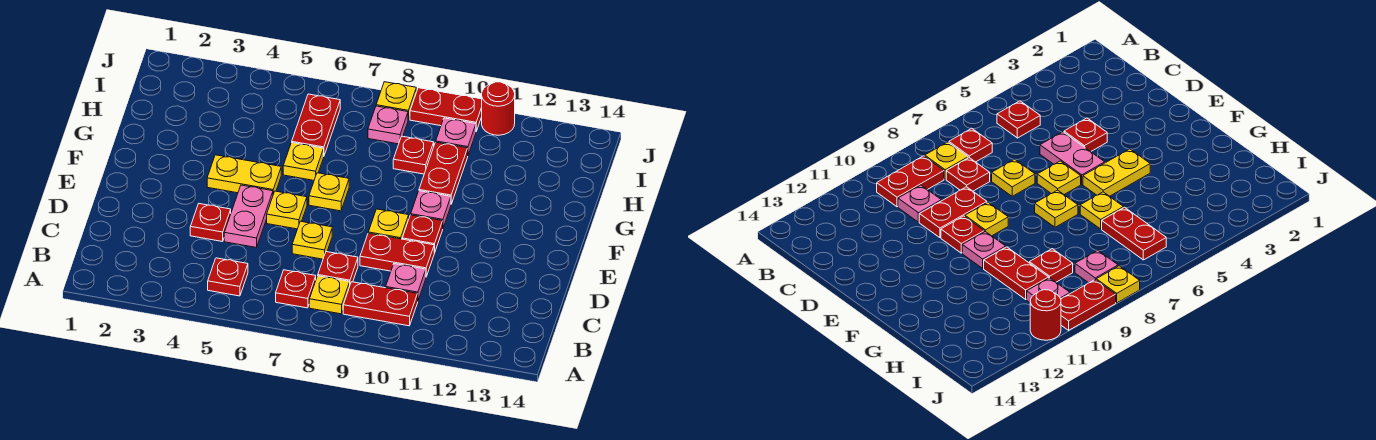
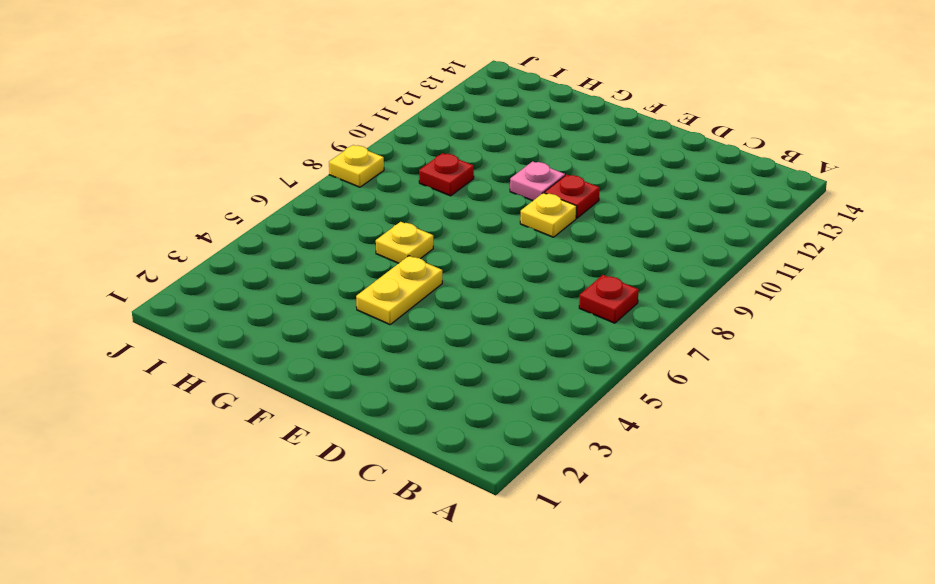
none -> red plate B5 level 1
none -> yellow plate B8 level 1
none -> red plate B9:B10 level 1

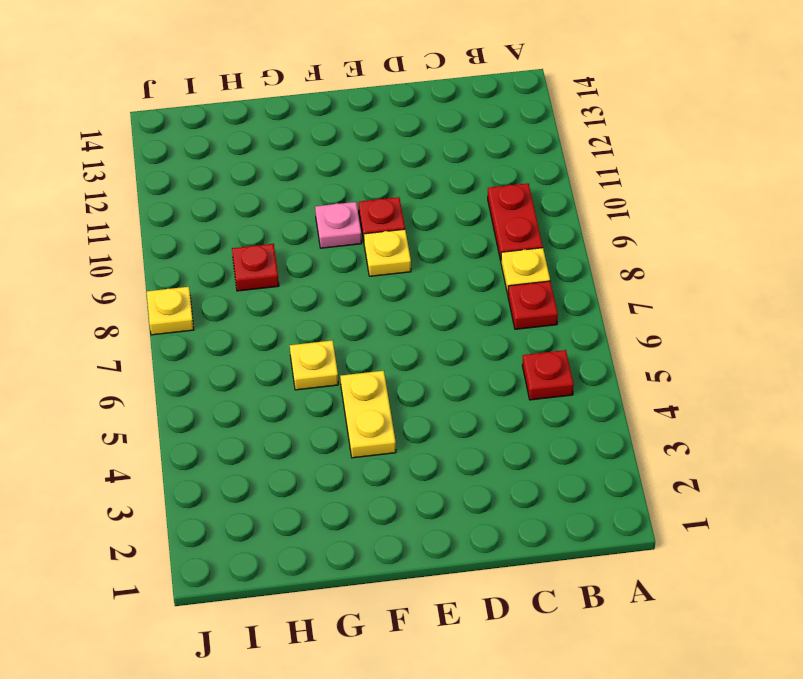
none -> red plate C8 level 1
none -> pink plate C10 level 1
none -> red plate D4 level 1

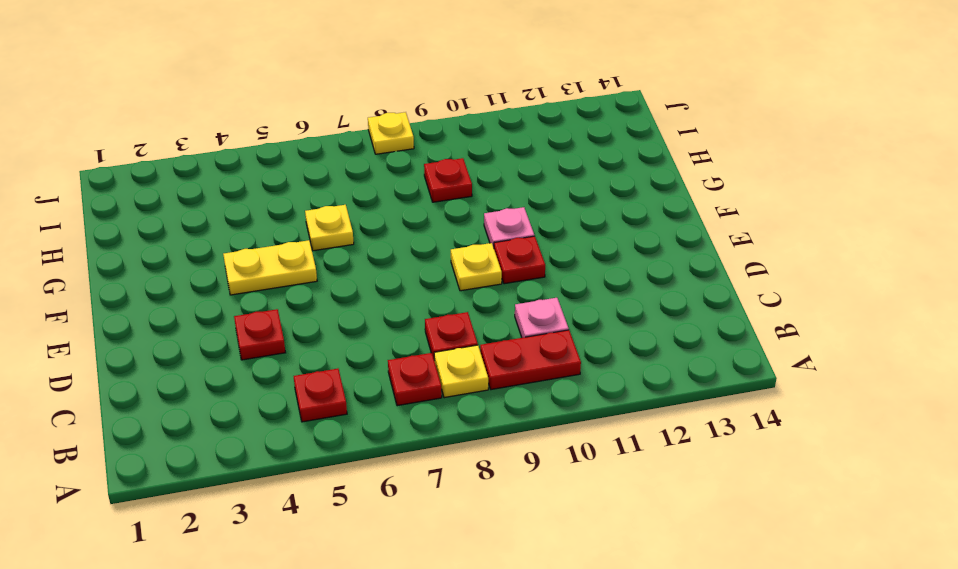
none -> pink plate D5:E5 level 1
none -> yellow plate D7 level 1
none -> red plate D9:D10 level 1

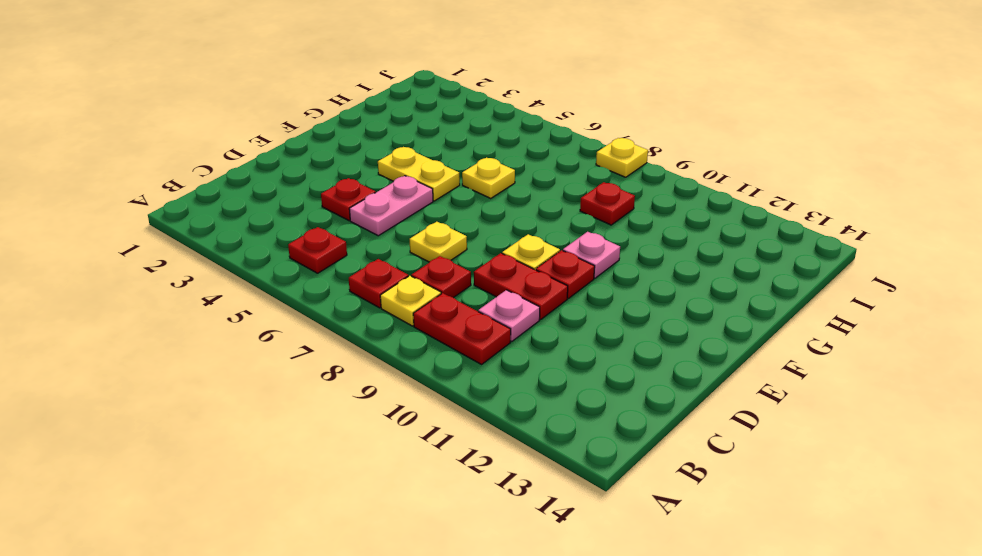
none -> yellow plate E6 level 1
none -> yellow plate F7 level 1
none -> red plate G10:H10 level 1

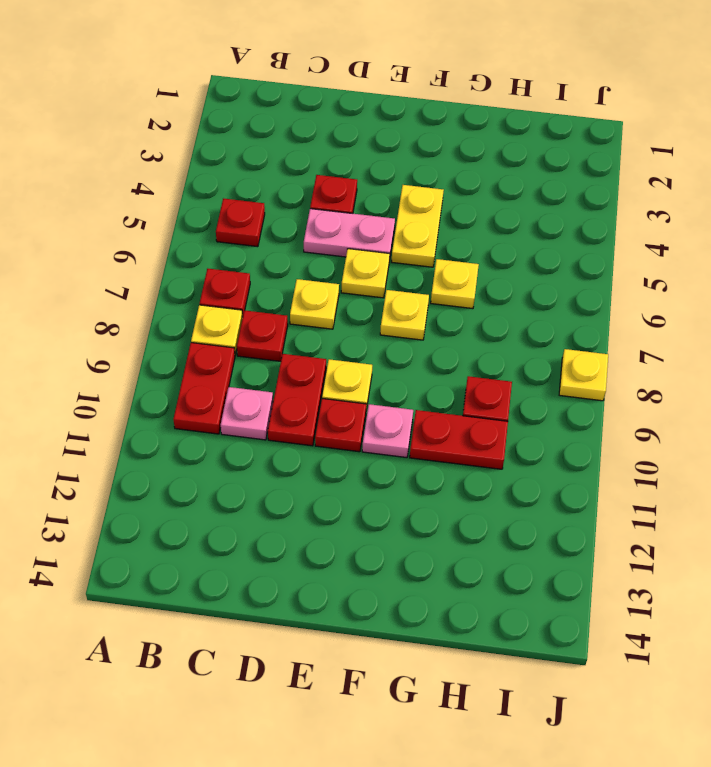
none -> red plate H6:I6 level 1
none -> pink plate I8 level 1
none -> pink plate I10 level 1

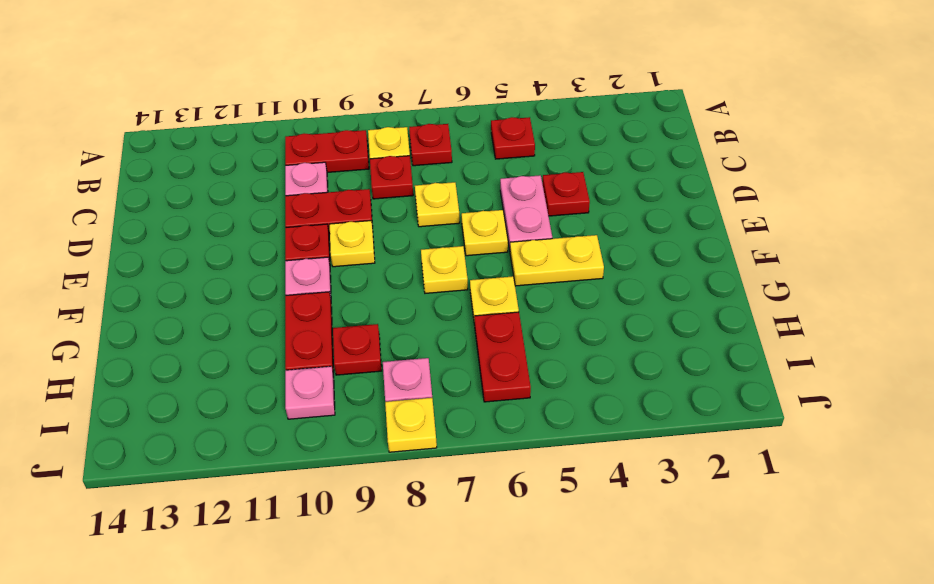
none -> red plate J9:J10 level 1
none -> red round brick J11 level 1

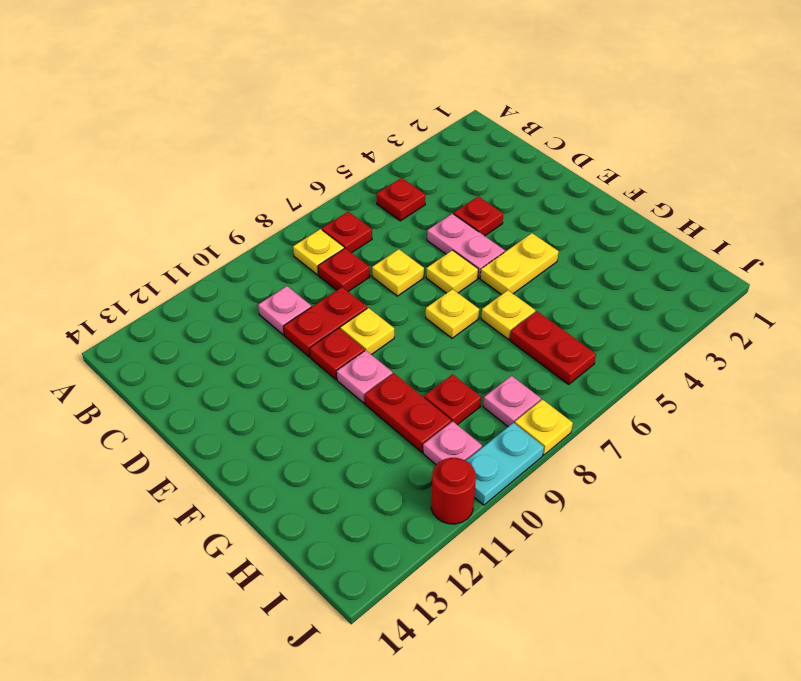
cyan plate J9:J10 level 1 -> red plate J9:J10 level 1
none -> red plate B9:B10 level 1

